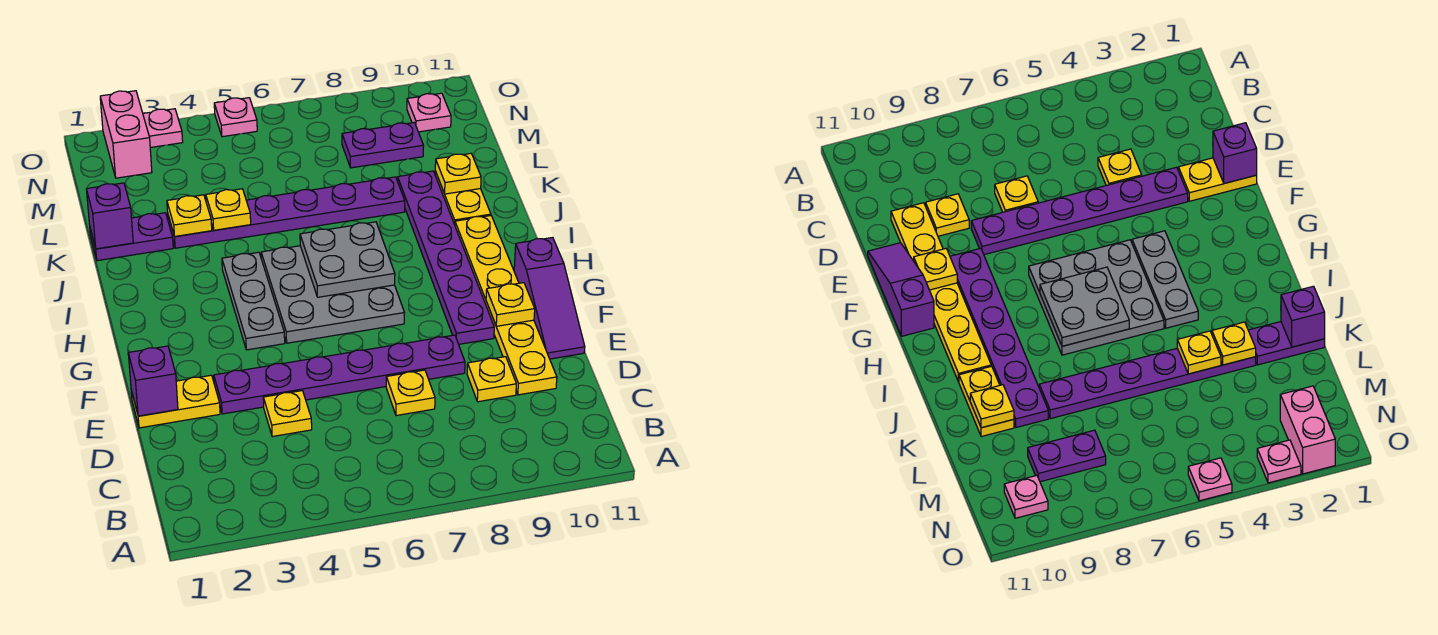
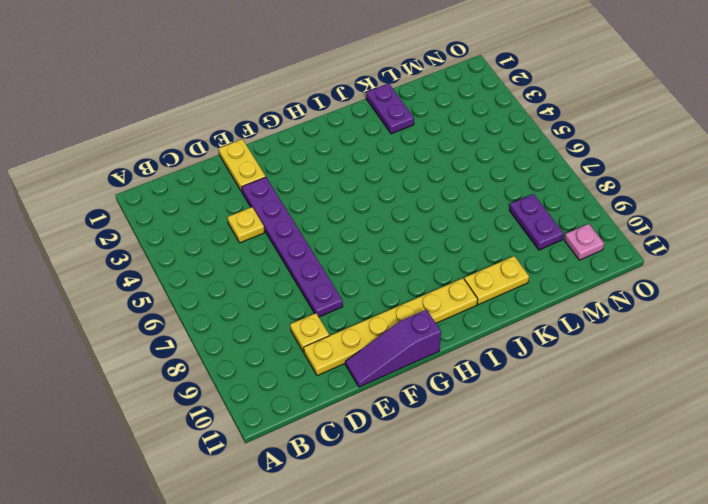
none -> yellow plate D7 level 1
none -> purple plate F9:K9 level 1
none -> grey plate G4:I4 level 1

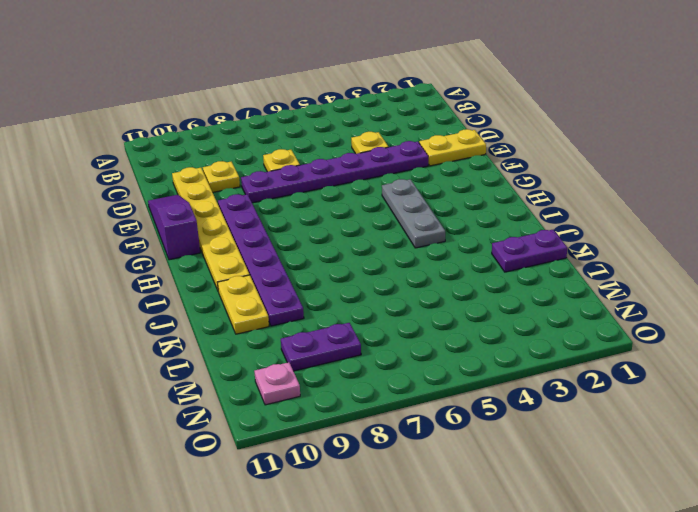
none -> grey plate G5:I7 level 1
none -> purple plate K3:K8 level 1
none -> pink brick N2:O2 level 1

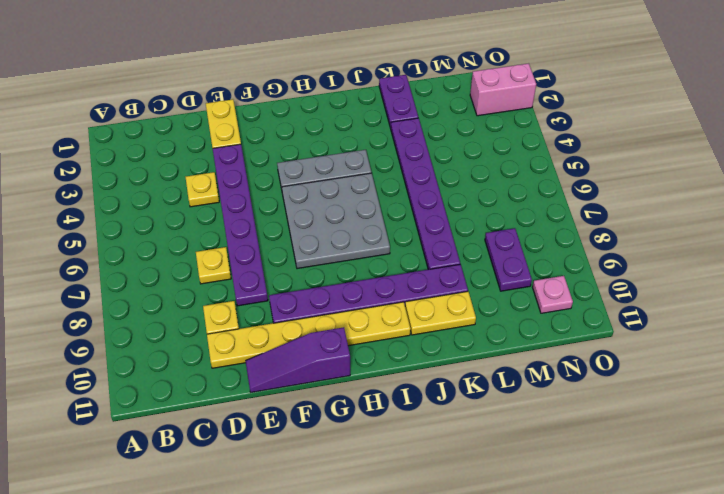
none -> pink plate O3 level 1
none -> pink plate O5 level 1
none -> purple brick E1 level 2

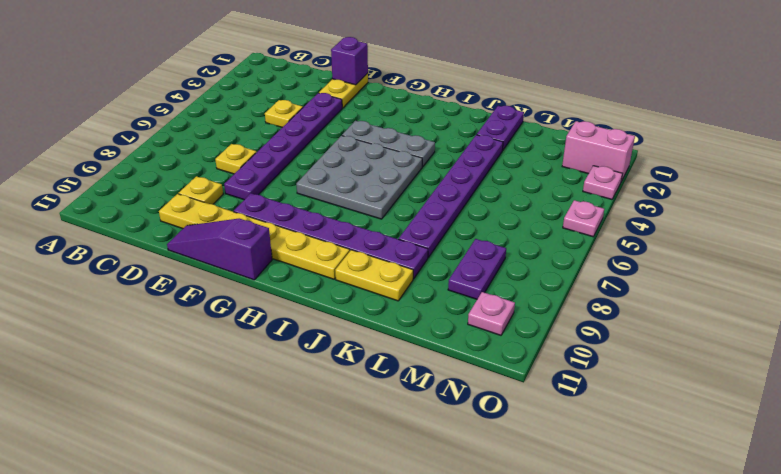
none -> yellow plate F10 level 2
none -> grey plate H6:I7 level 2
none -> purple brick K1 level 2

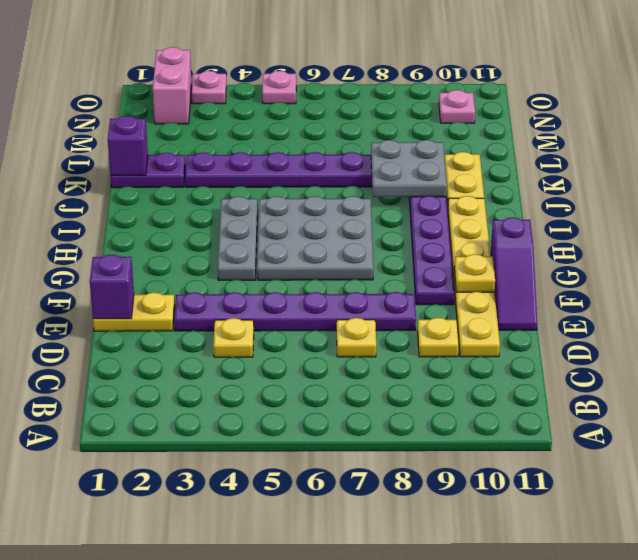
grey plate J8:K9 level 2 -> grey plate H6:I7 level 2
none -> purple plate M8:M9 level 1
none -> yellow plate K3 level 2
none -> yellow plate K4 level 2

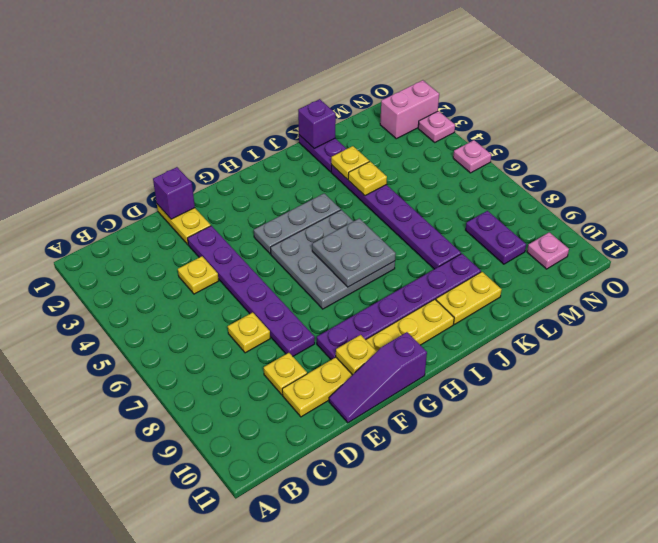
none -> yellow plate K10 level 2

